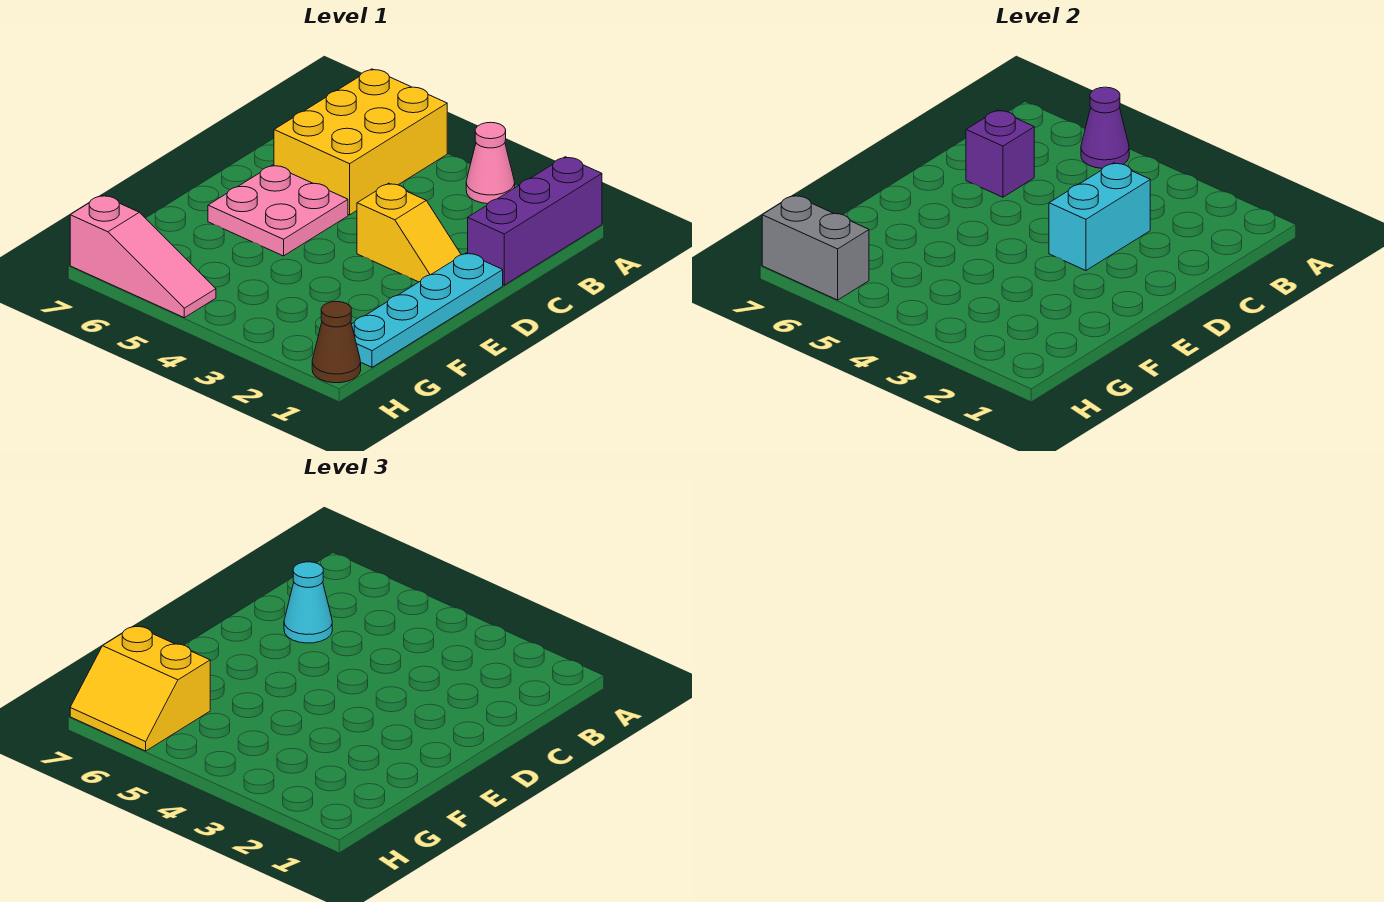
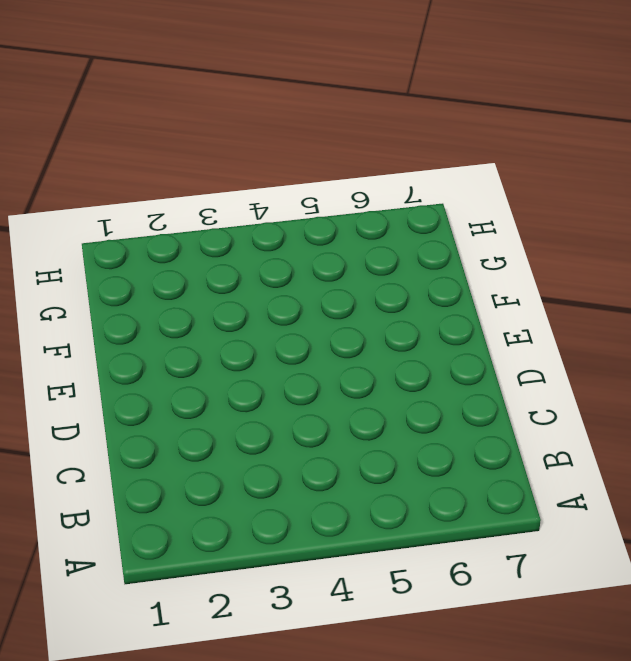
none -> purple brick A1:C1 level 1
none -> pink cone A3 level 1
none -> yellow brick A5:C6 level 1

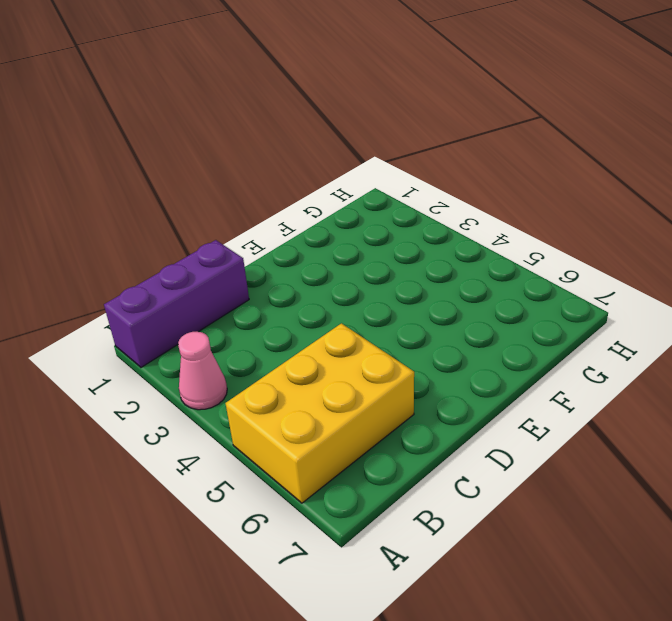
none -> cyan plate D1:G1 level 1
none -> yellow slope D2:D3 level 1 top 3
none -> pink plate D5:E6 level 1

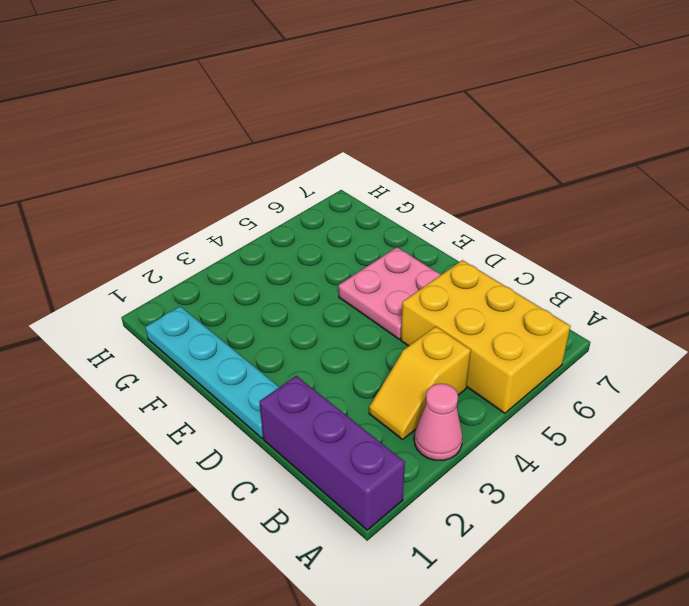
yellow slope B3:B4 level 1 top 4 -> yellow slope D2:D3 level 1 top 3
none -> brown cone H1 level 1
none -> pink slope H5:H7 level 1 top 7
none -> purple cone A5 level 2

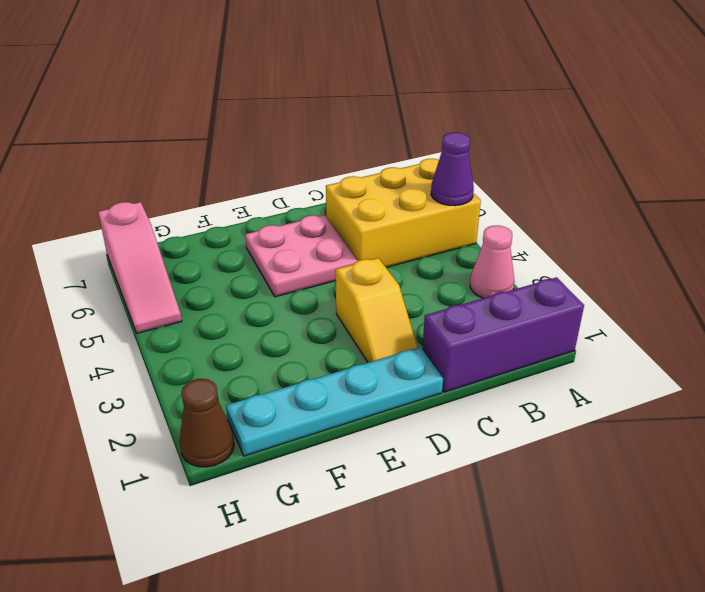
none -> cyan brick C3:D3 level 2
none -> purple brick C6 level 2
none -> grey brick H6:H7 level 2

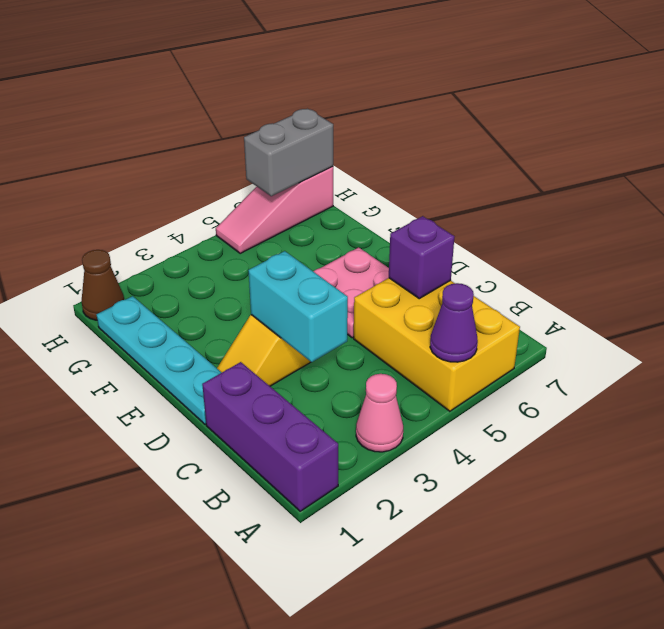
none -> cyan cone C6 level 3
none -> yellow slope G6:H7 level 3 top G

